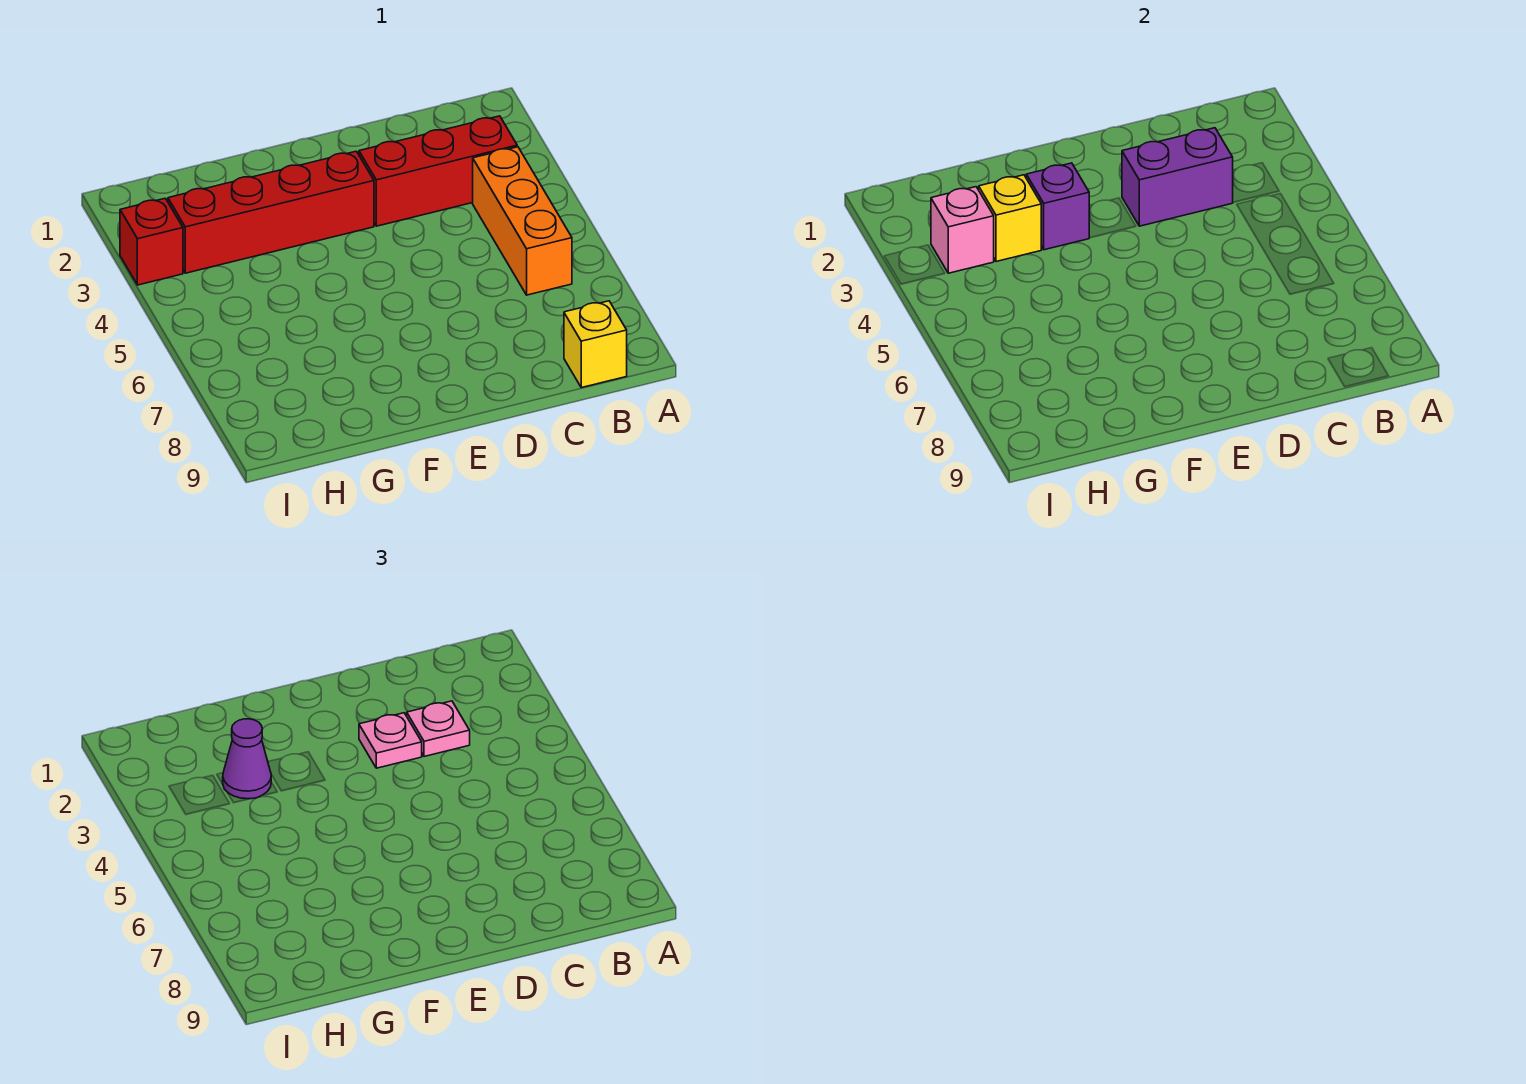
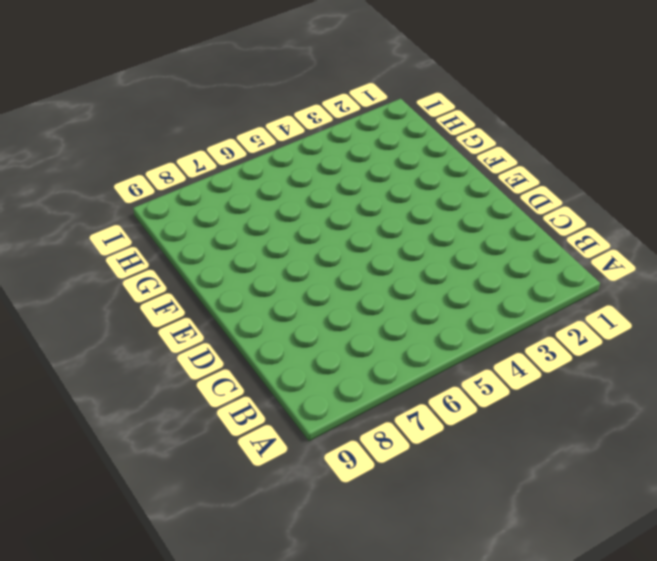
none -> red brick B3:D3 level 1
none -> orange brick B4:B6 level 1
none -> yellow brick B9 level 1

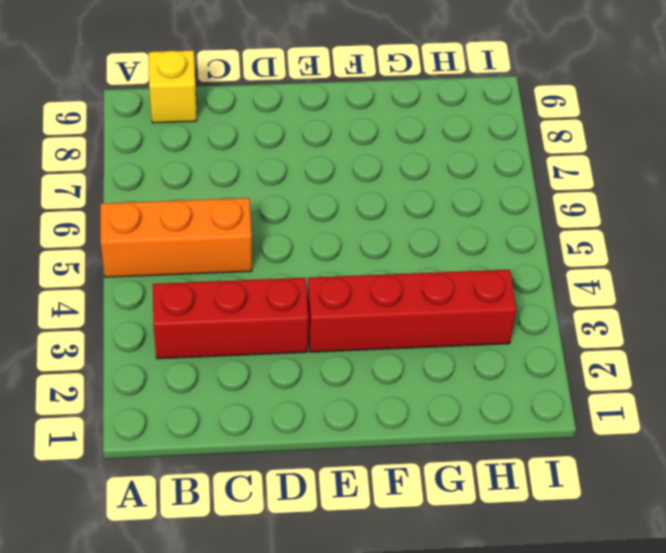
orange brick A5:C5 level 1 -> orange brick B4:B6 level 1
none -> red brick I3 level 1
none -> purple brick C3:D3 level 2
none -> purple brick F3 level 2

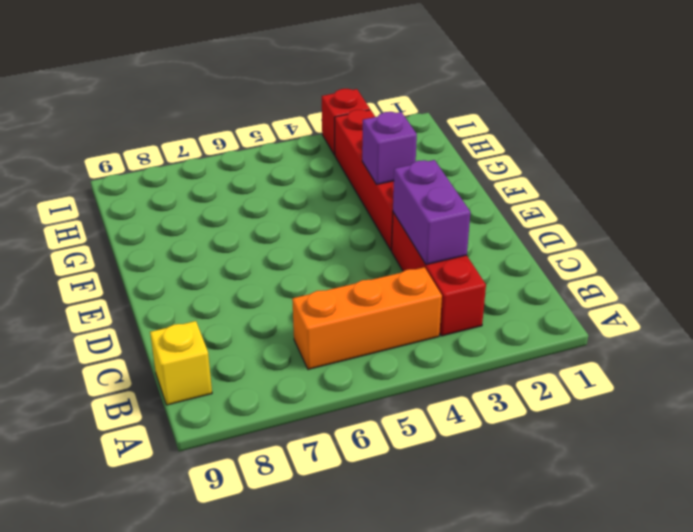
none -> yellow brick G3 level 2
none -> pink brick H3 level 2
none -> pink plate C3 level 3

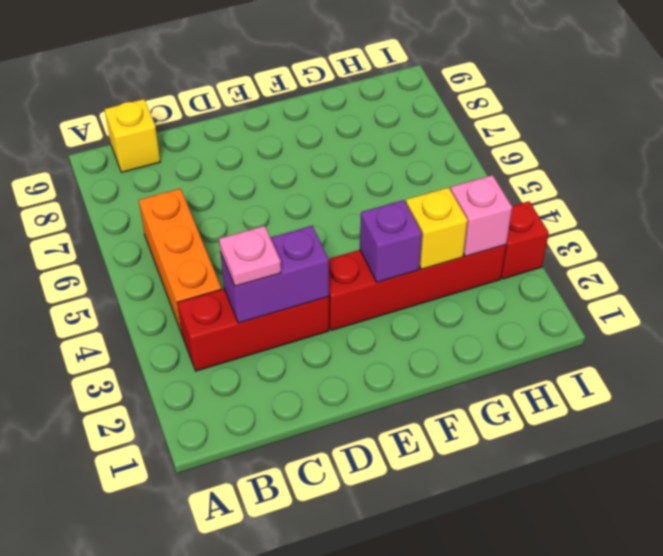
none -> pink plate D3 level 3
none -> purple cone G3 level 3

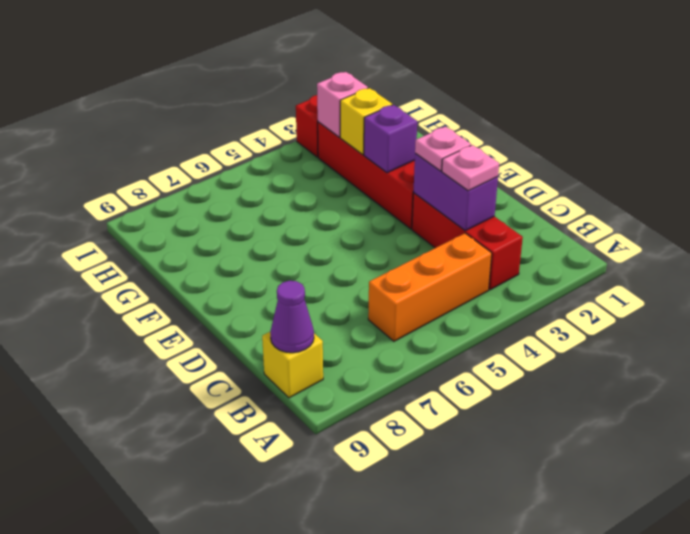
purple cone B9 level 2 -> purple cone G3 level 3

